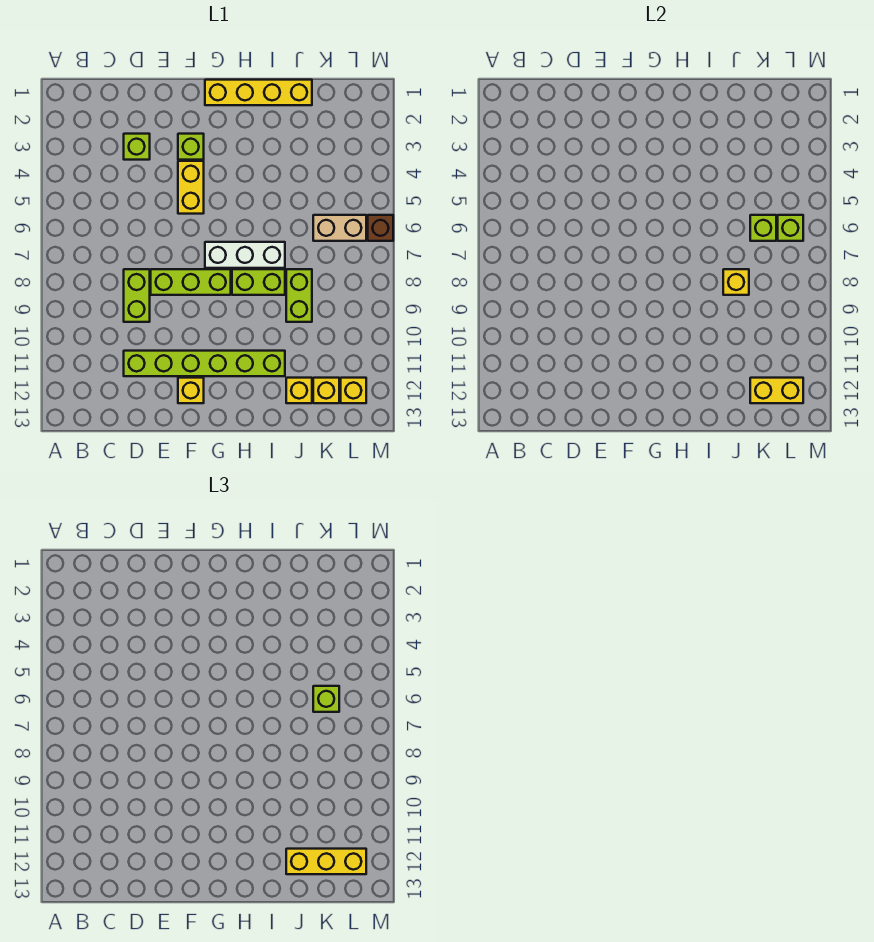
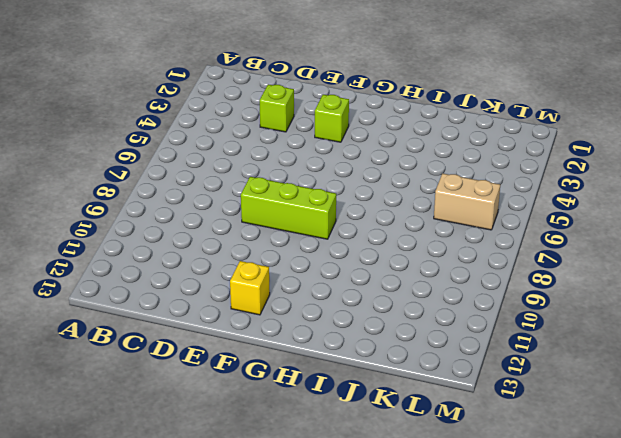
none -> lime brick D8:D9 level 1
none -> lime brick D11:I11 level 1
none -> yellow brick F4:F5 level 1

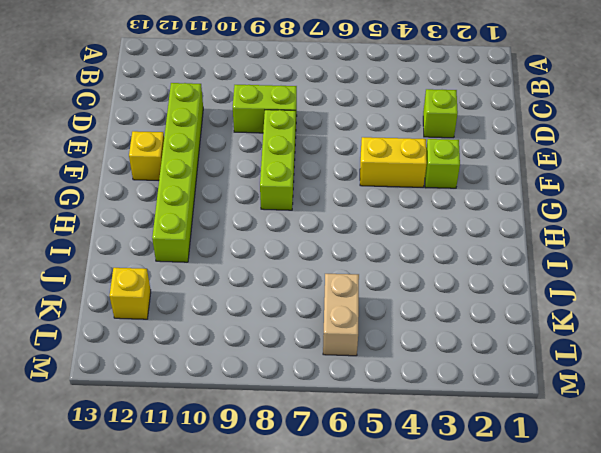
none -> yellow brick G1:J1 level 1
none -> white brick G7:I7 level 1
none -> lime brick H8:I8 level 1

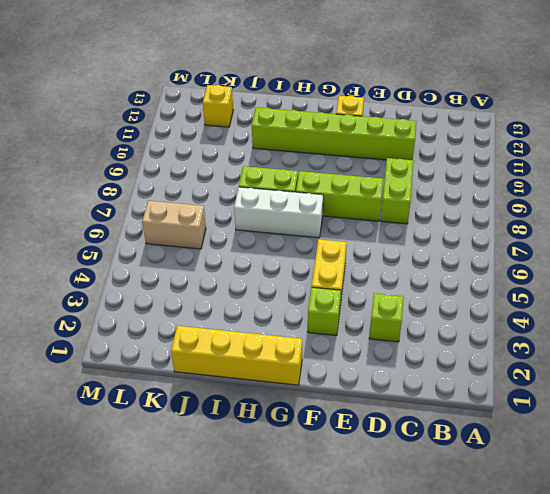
none -> lime brick J8:J9 level 1
none -> yellow brick J12 level 1
none -> yellow brick L12 level 1

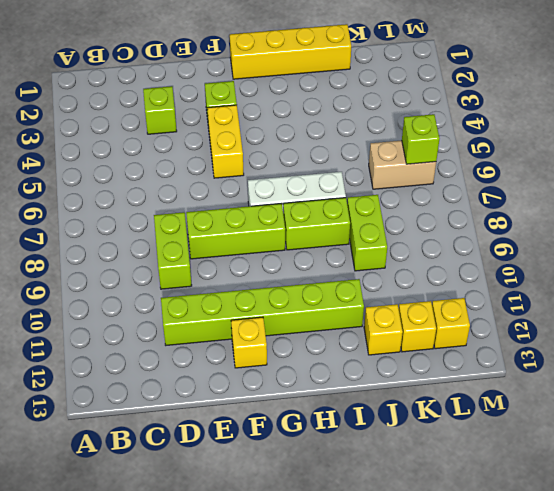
none -> brown brick M6 level 1
none -> yellow brick J8 level 2
none -> lime brick K6 level 2

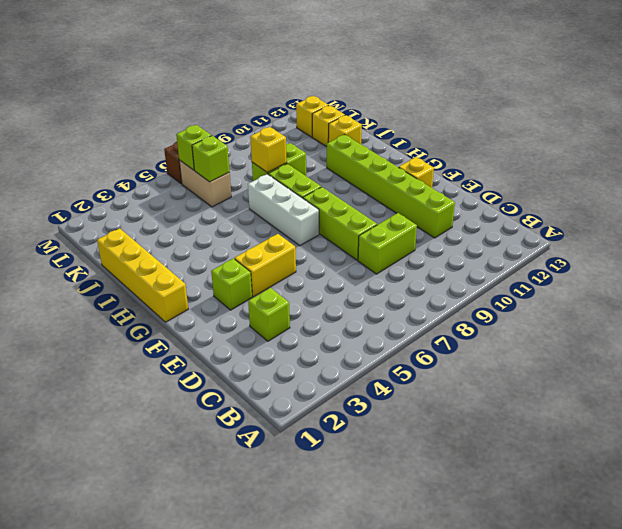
none -> yellow brick K12:L12 level 2
none -> yellow brick J12:L12 level 3
none -> lime brick K6 level 3

